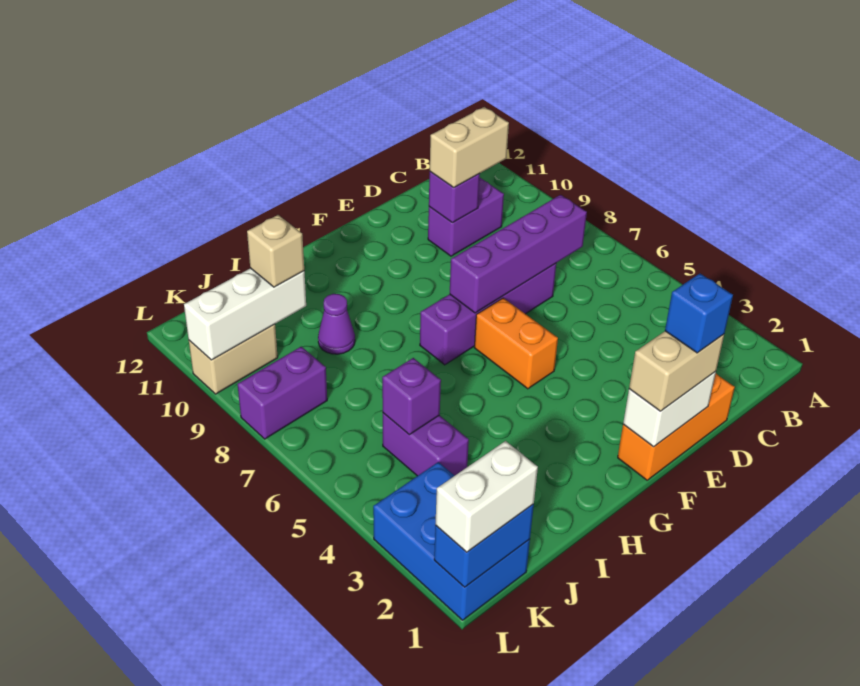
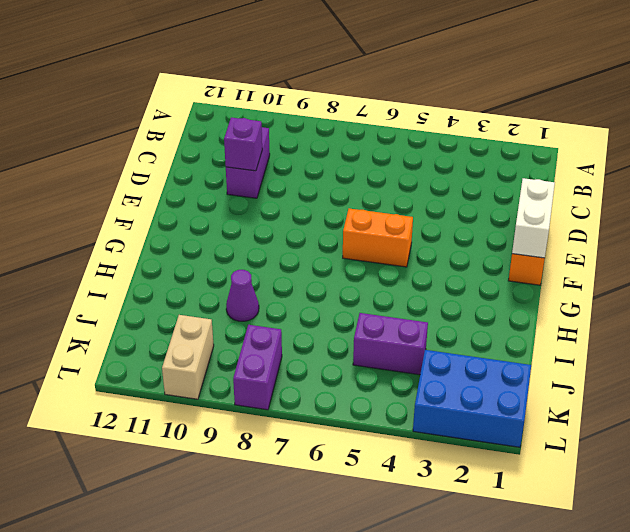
none -> purple brick D7:G7 level 1
none -> purple brick C7:F7 level 2
none -> purple brick J5 level 2

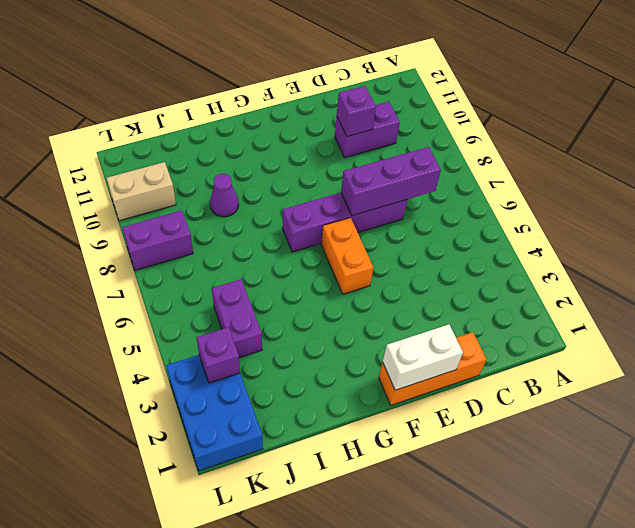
purple brick C7:E7 level 2 -> purple brick C7:F7 level 2
purple brick K3 level 2 -> purple brick J5 level 2
none -> white brick J10:L10 level 2
none -> blue brick K1:L1 level 2
none -> tan brick C10:D10 level 3

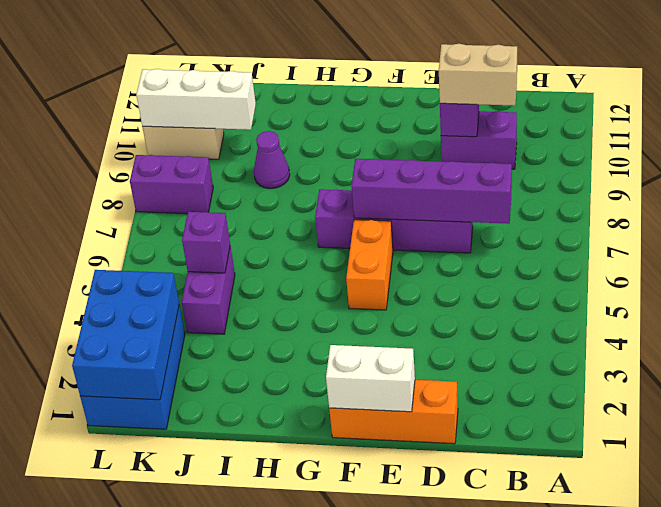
blue brick K1:L3 level 2 -> blue brick K1:L1 level 2
none -> tan brick E1:F1 level 3
none -> tan brick J10 level 3
none -> white brick K1:L1 level 3

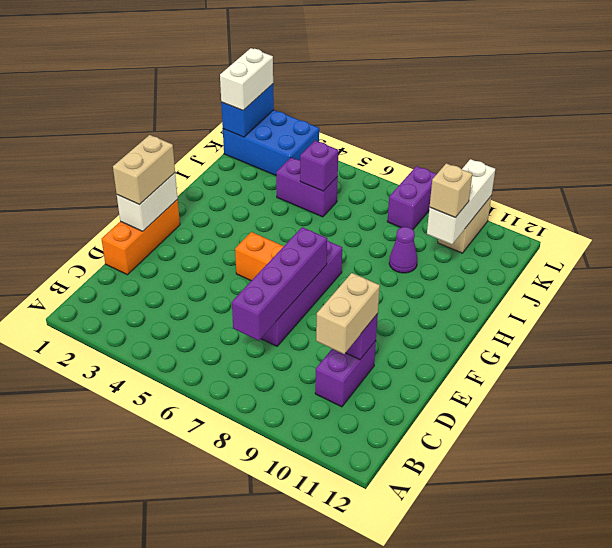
none -> blue brick E1 level 4

